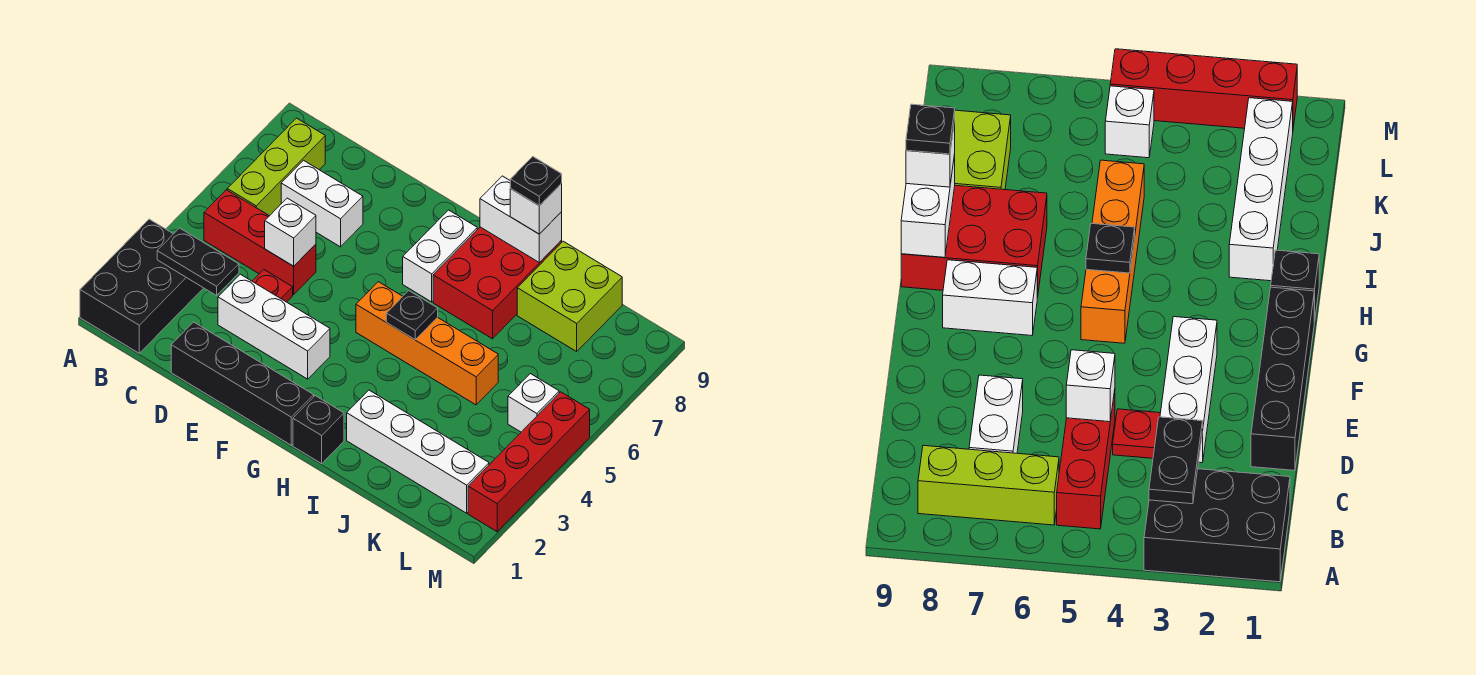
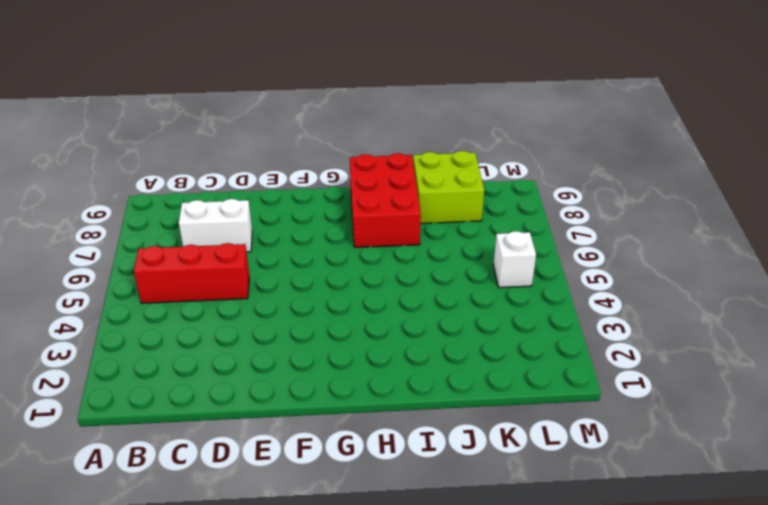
none -> black brick A1:B3 level 1
none -> lime brick B6:B8 level 1
none -> black brick D1:G1 level 1

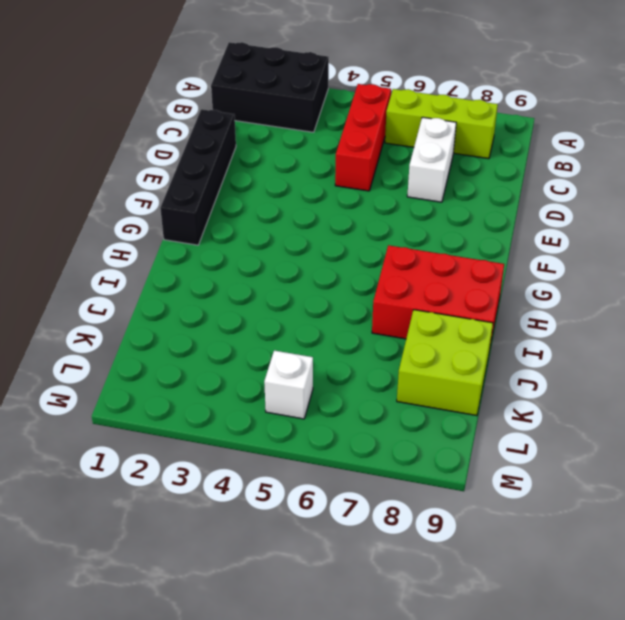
none -> white brick D3:F3 level 1
none -> red plate D4 level 1
none -> orange brick G5:J5 level 1

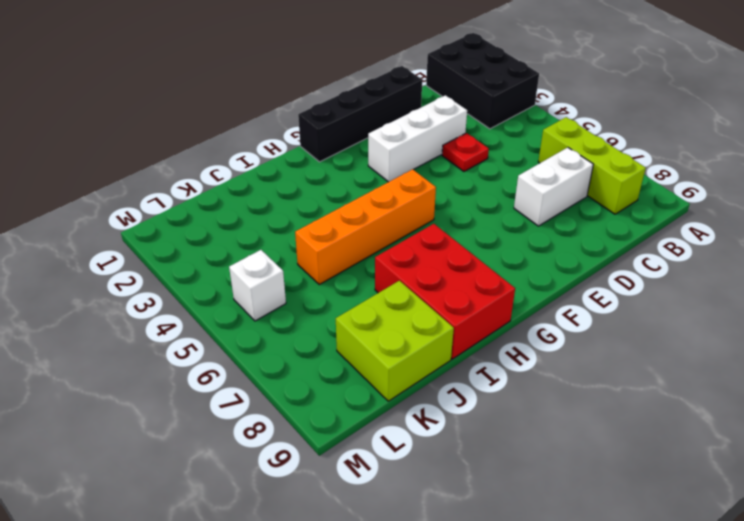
none -> red brick B5:D5 level 1
none -> white brick G7:G8 level 1
none -> black brick H1 level 1

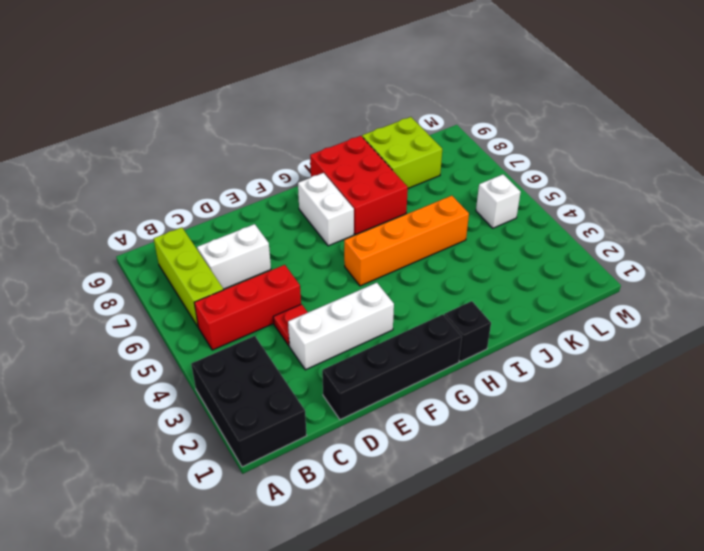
none -> white brick I2:L2 level 1
none -> red brick M2:M5 level 1
none -> black plate B3:C3 level 2

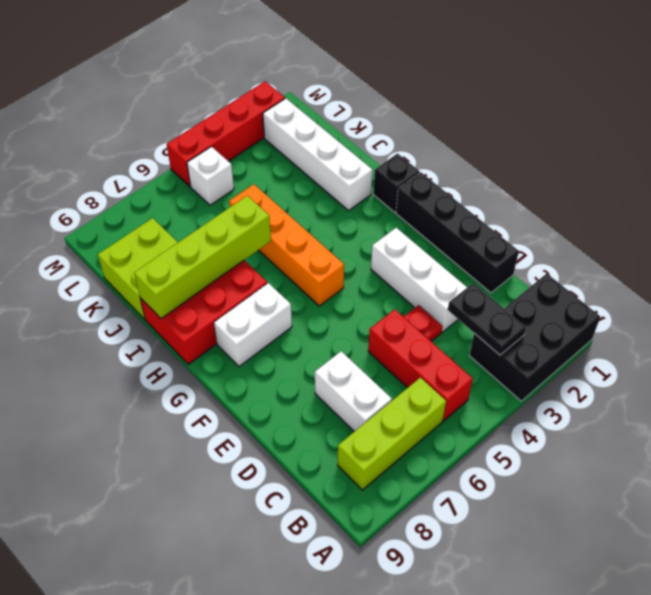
lime brick I6:I9 level 2 -> white brick H9:I9 level 2
none -> white brick D5 level 2
none -> black plate H5 level 2
none -> white brick I9 level 3

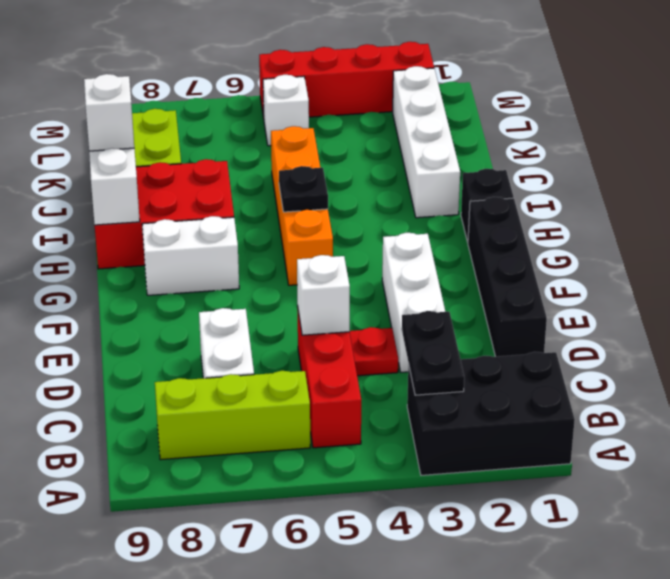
none -> black plate I9 level 4

